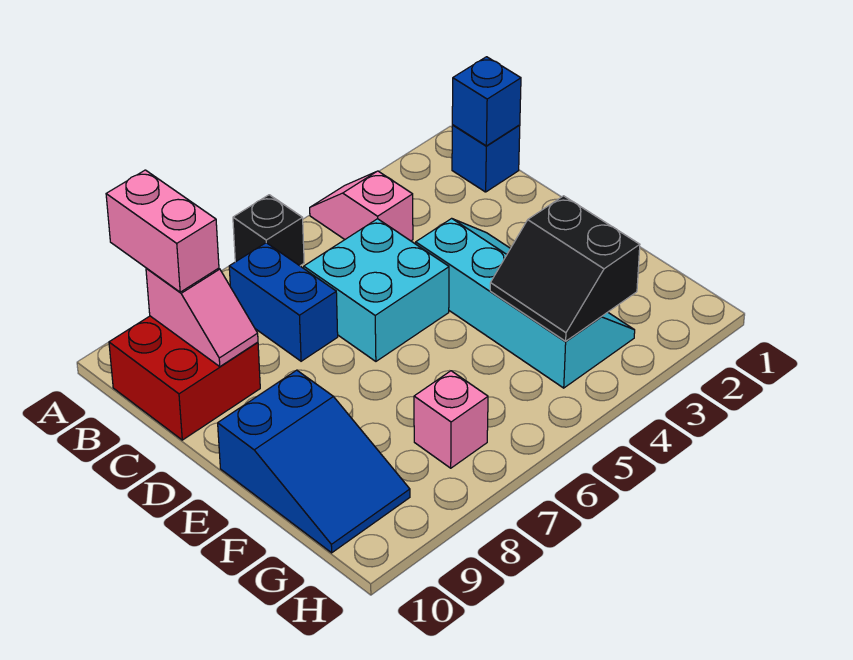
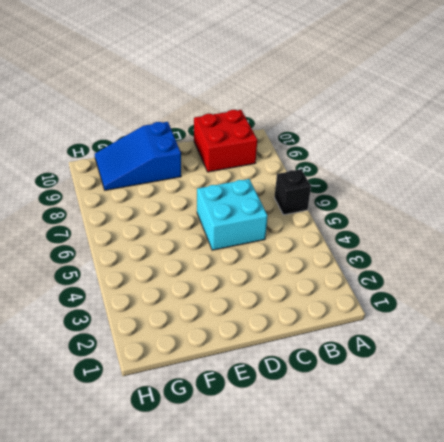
none -> pink slope A4:B4 level 1 top B
none -> blue brick B1 level 1
none -> blue brick B7:C7 level 1

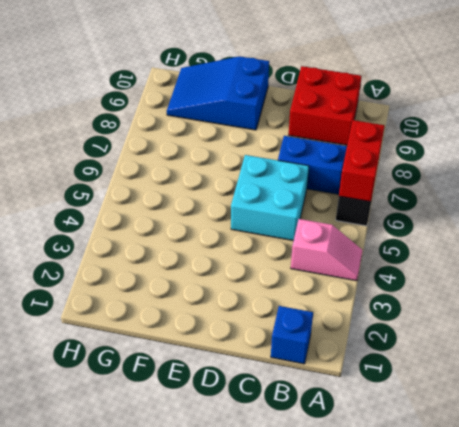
red brick A6:A7 level 2 -> none
none -> cyan slope D3:G4 level 1 top 4
none -> pink brick G7 level 1
none -> blue brick B1 level 2

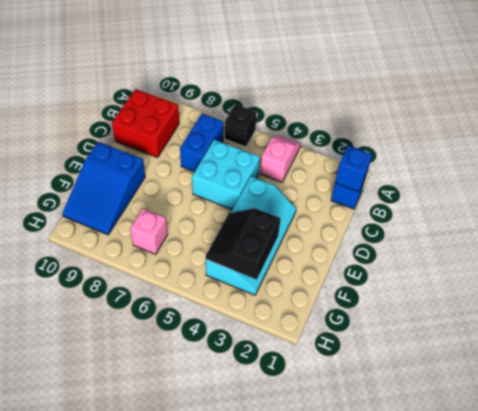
none -> pink slope B9:C9 level 2 top B
none -> pink brick A9:B9 level 3

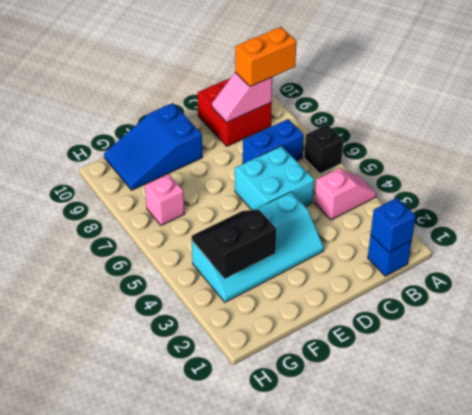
orange brick A9:B9 level 3 -> pink brick A9:B9 level 3

